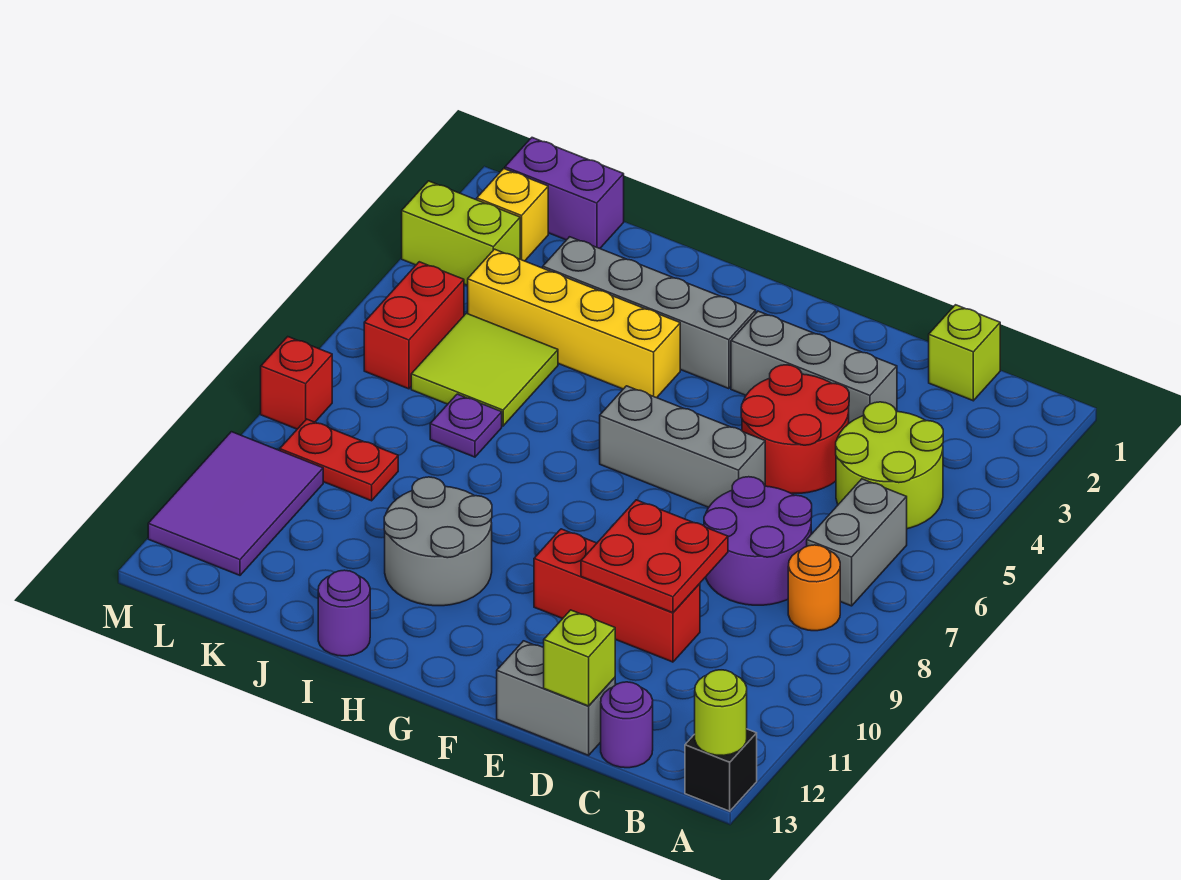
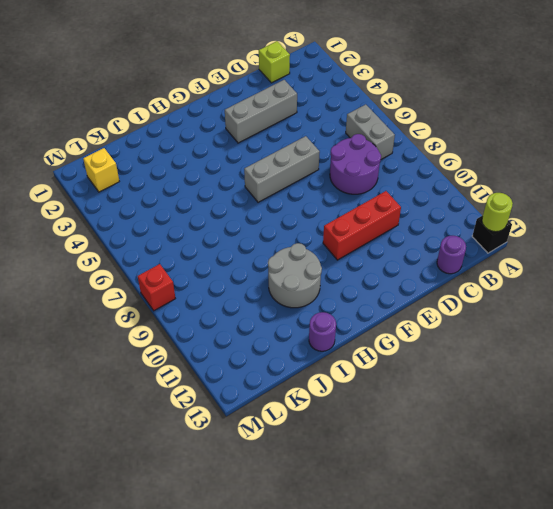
none -> lime round brick B4:C5 level 1
none -> orange round brick B8 level 1
none -> red round brick D4:E5 level 1

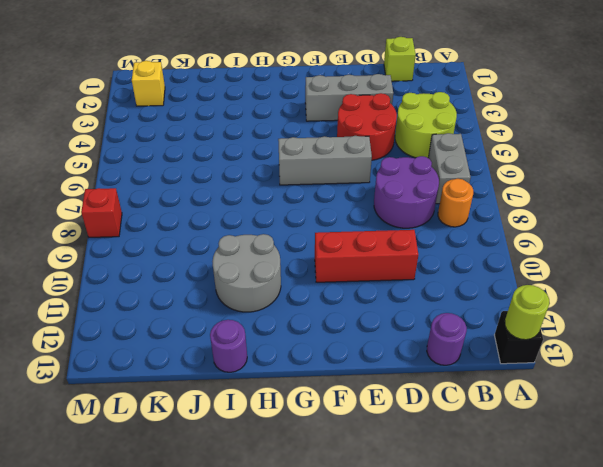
none -> grey brick D13:E13 level 1
none -> grey brick G3:J3 level 1
none -> yellow brick H4:K4 level 1

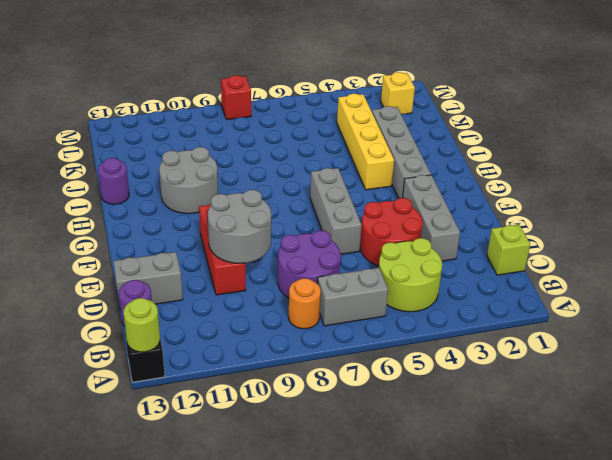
grey round brick D9:E10 level 2 -> red plate D9:E10 level 2
grey brick D12:D13 level 1 -> grey brick D13:E13 level 1
none -> lime tile J5:K6 level 1
none -> purple plate J7 level 1
none -> purple brick K1:L1 level 1

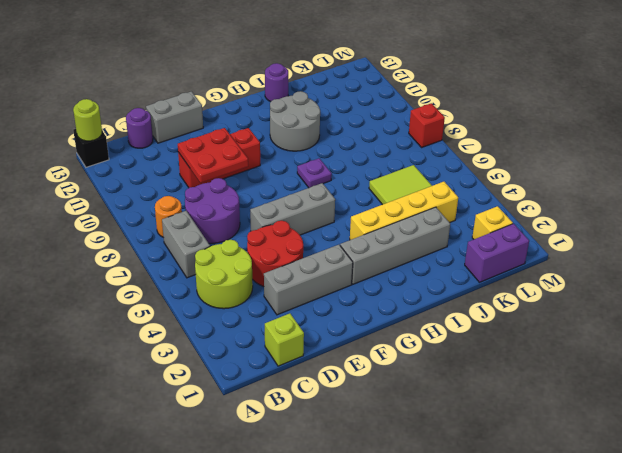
purple plate H8 level 1 -> purple plate J7 level 1
none -> red plate K9:L9 level 1
none -> lime brick L3:M3 level 1
none -> red brick L5:L6 level 1

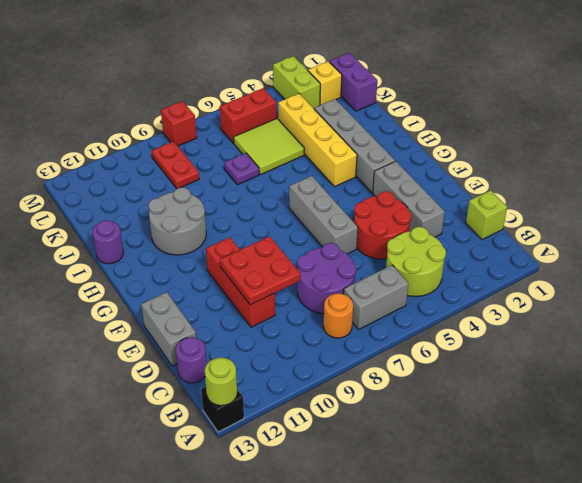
none -> purple tile L10:M12 level 1
none -> lime brick D13 level 2

